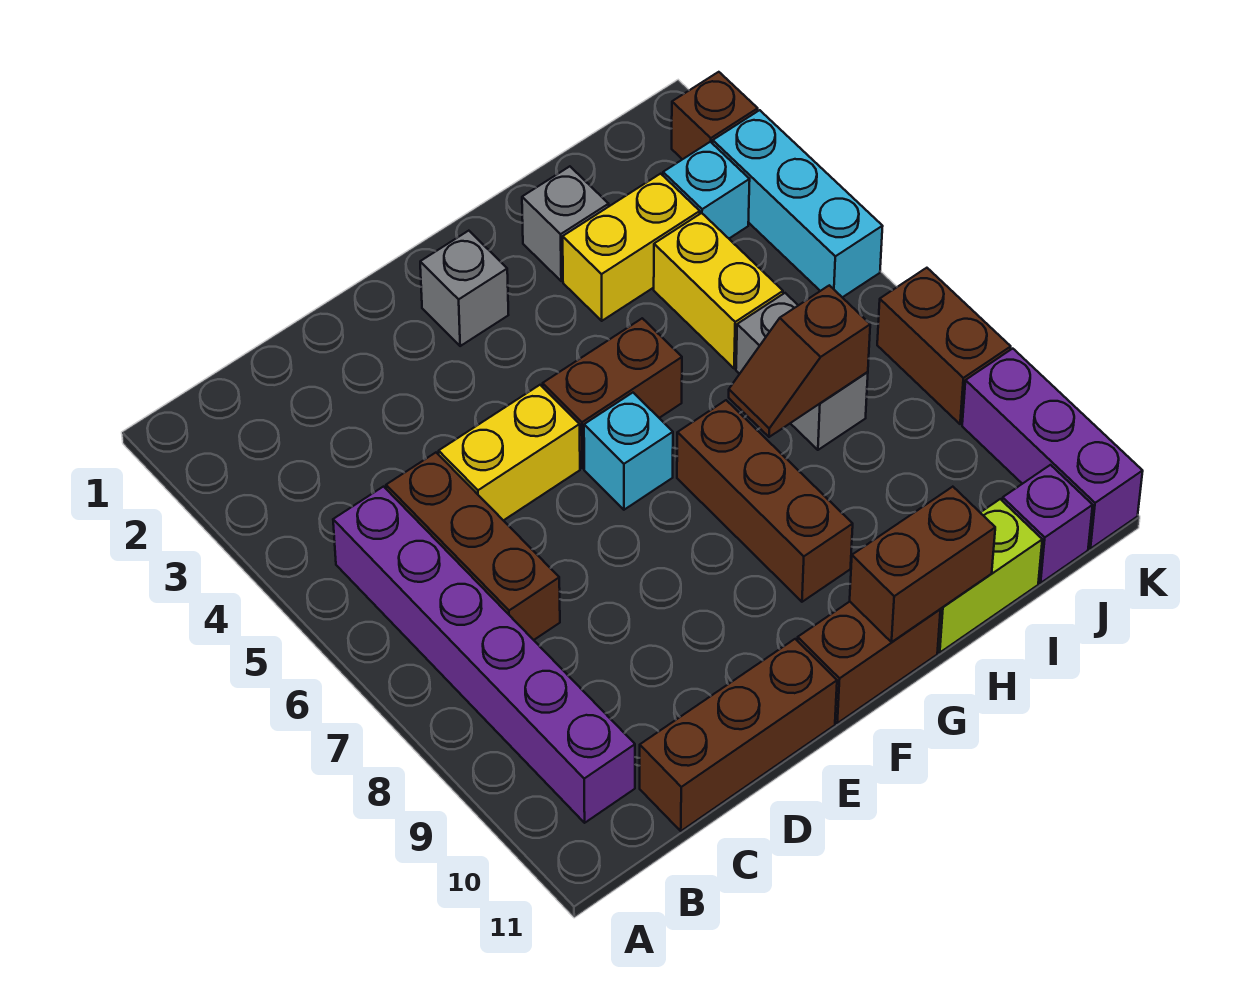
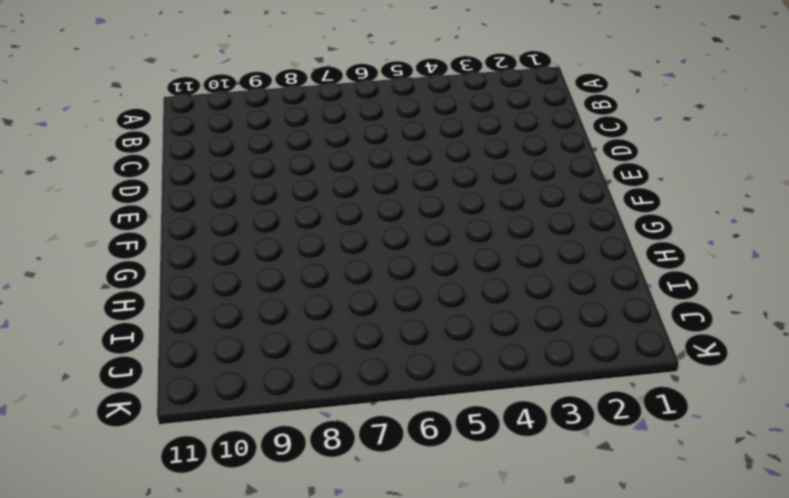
none -> purple brick B5:B10 level 1
none -> brown brick C5:C7 level 1
none -> brown brick C11:E11 level 1

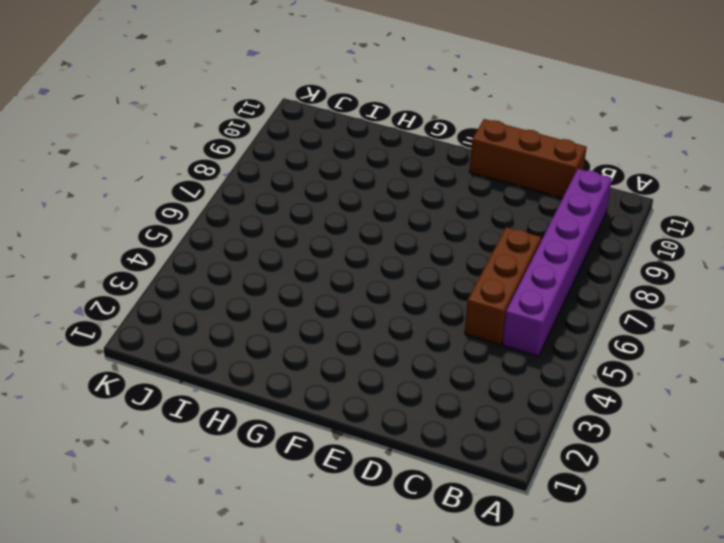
none -> yellow brick D5:E5 level 1
none -> grey brick F2 level 1
none -> brown brick F5:G5 level 1

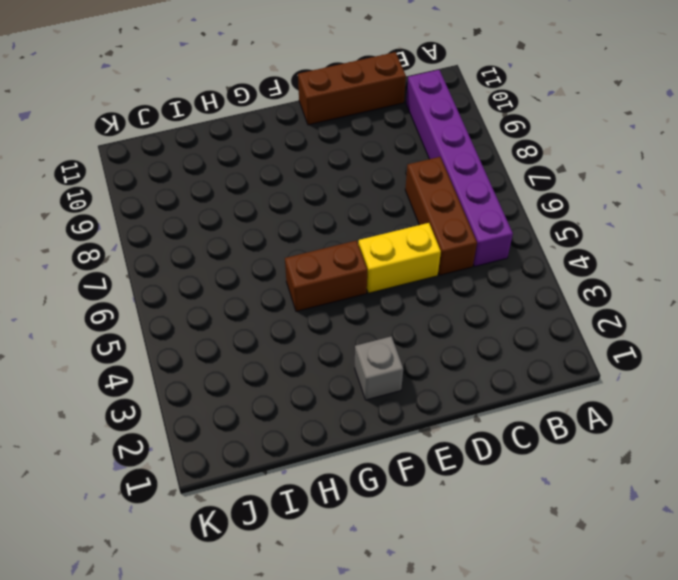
none -> cyan brick F6 level 1
none -> brown brick F11:G11 level 1
none -> brown brick G7:G9 level 1

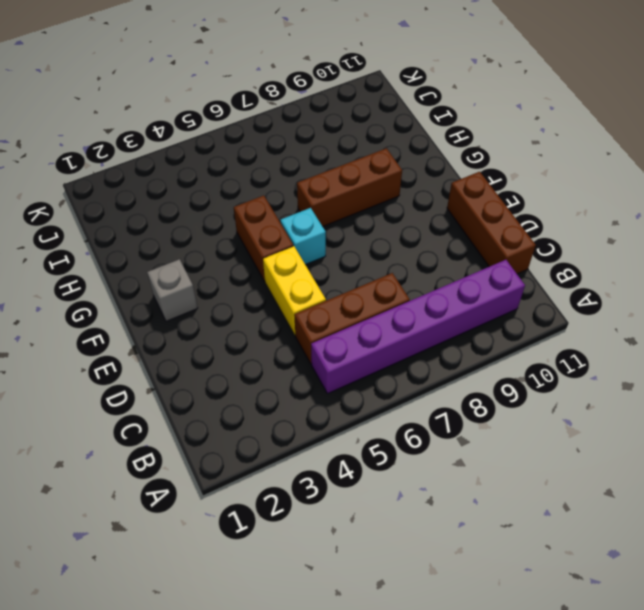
none -> brown brick F11:G11 level 1
none -> grey brick H2 level 1
none -> yellow brick H3:I3 level 1

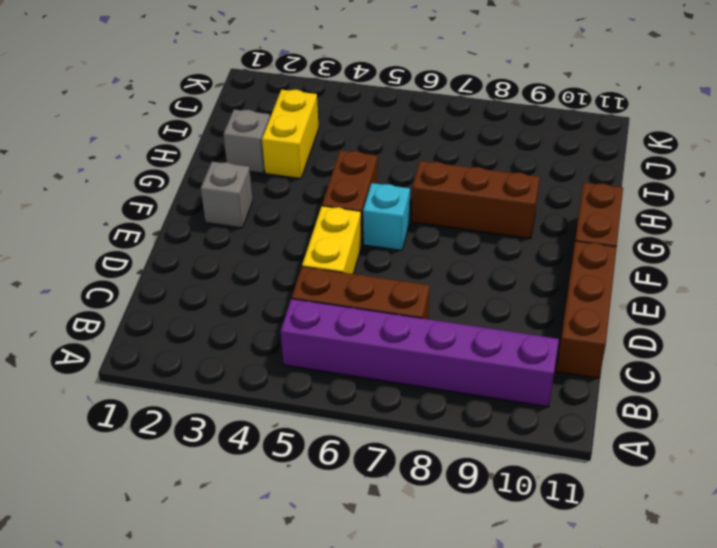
none -> lime brick H11:I11 level 1
none -> yellow brick I4:I5 level 1
none -> grey brick I6:I7 level 1

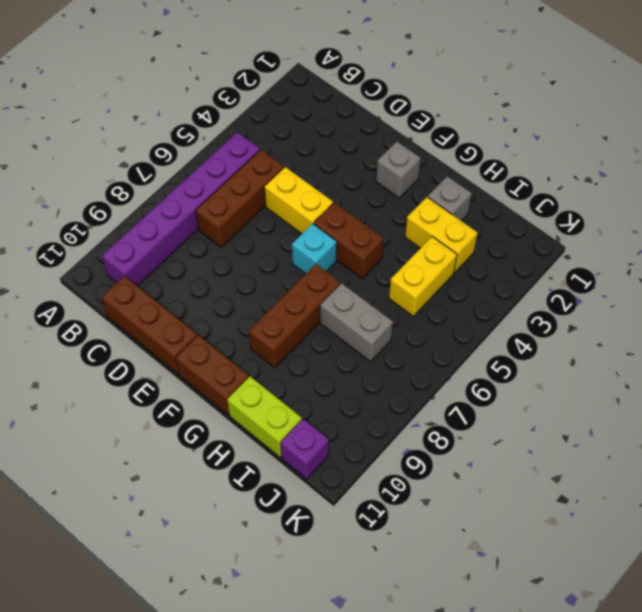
grey brick H7:I7 level 1 -> grey brick I6:I7 level 1
none -> cyan brick J3 level 1
none -> brown brick K2 level 1
none -> cyan brick K3:K5 level 1

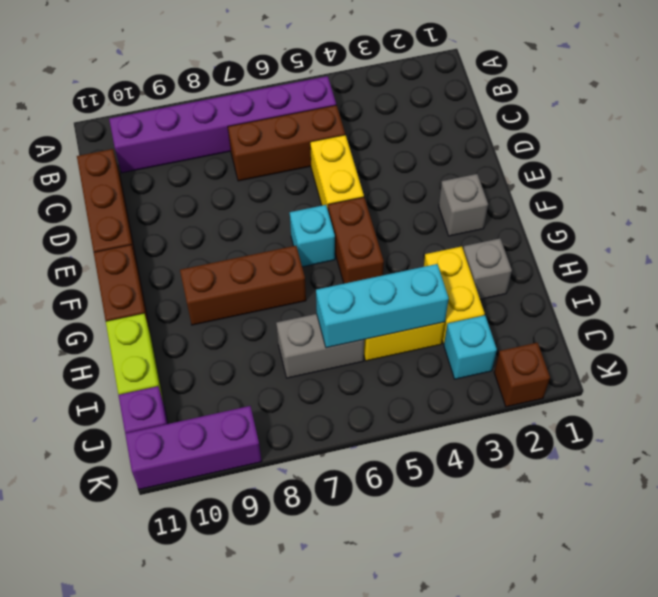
cyan brick I4:I6 level 2 -> cyan brick K3:K5 level 1
none -> brown brick K7:K8 level 1
none -> brown brick G11:H11 level 2
none -> brown slope H7:I7 level 2 top I

